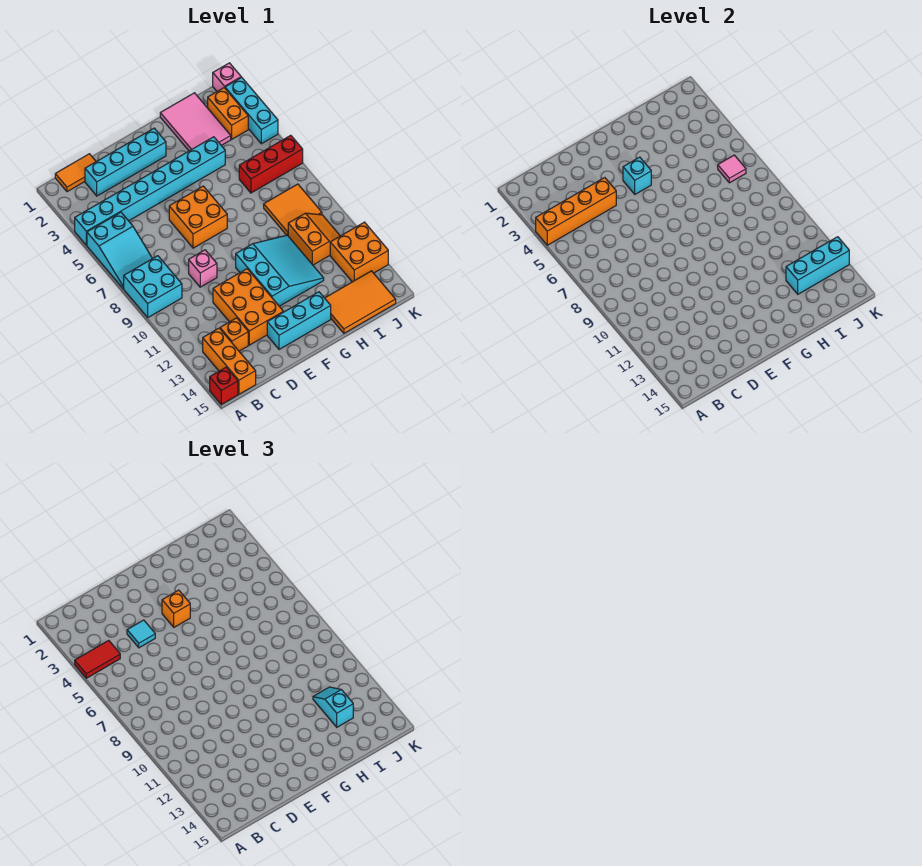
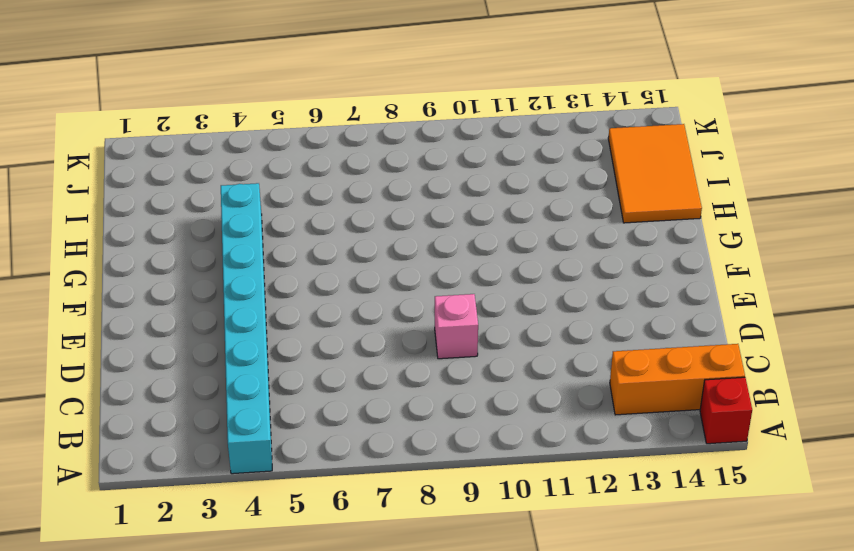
none -> cyan slope A5:B7 level 1 top 5
none -> cyan brick A8:B9 level 1
none -> orange tile B1:C1 level 1
none -> cyan brick C2:F2 level 1

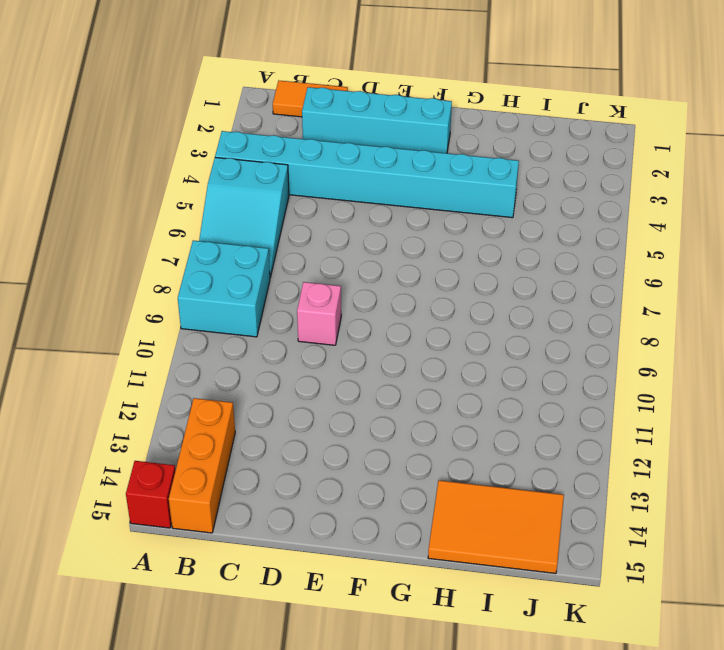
none -> orange brick C13 level 1
none -> orange brick D11:E13 level 1
none -> orange brick E6:F7 level 1
none -> cyan brick E14:G14 level 1

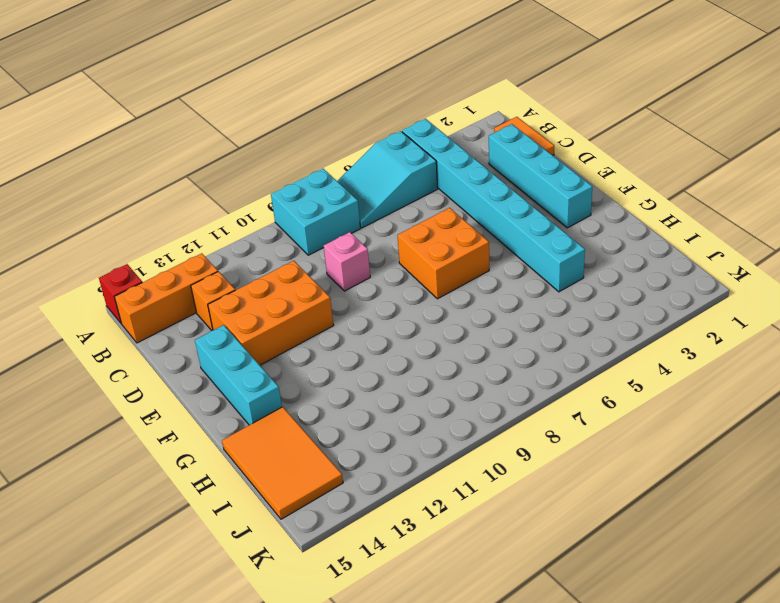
none -> cyan slope F10:H12 level 1 top F
none -> pink tile H1:I3 level 1
none -> red brick I6:K6 level 1
none -> orange tile I8:J9 level 1

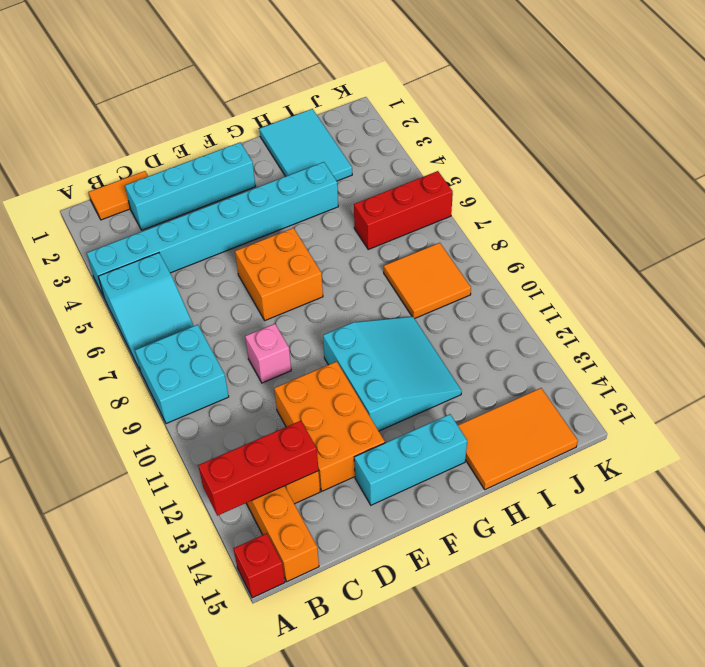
red brick A13:C13 level 2 -> none
cyan tile H1:I3 level 1 -> pink tile H1:I3 level 1
none -> orange slope I10:J11 level 1 top I
none -> orange brick J2:J3 level 1
none -> orange brick J12:K13 level 1
none -> pink brick K1 level 1

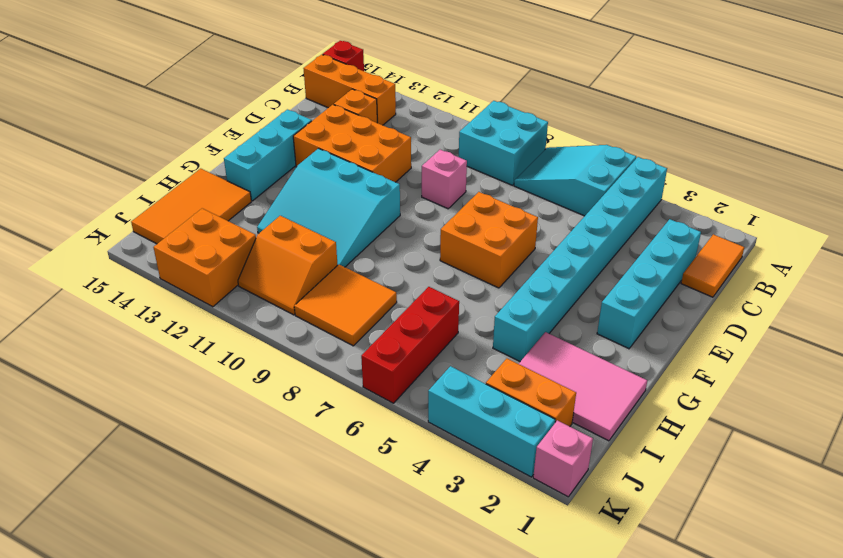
none -> orange brick A4:D4 level 2
none -> cyan brick F4 level 2
none -> cyan brick I13:K13 level 2
none -> pink tile J6 level 2

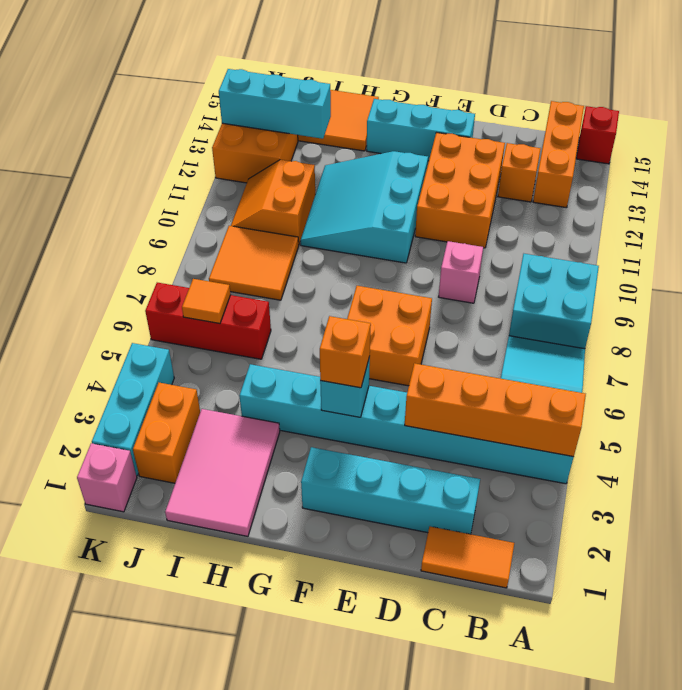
orange tile J6 level 2 -> pink tile J6 level 2
none -> red tile A4:B4 level 3
none -> cyan tile D4 level 3
none -> cyan slope I12:I13 level 3 top 13

